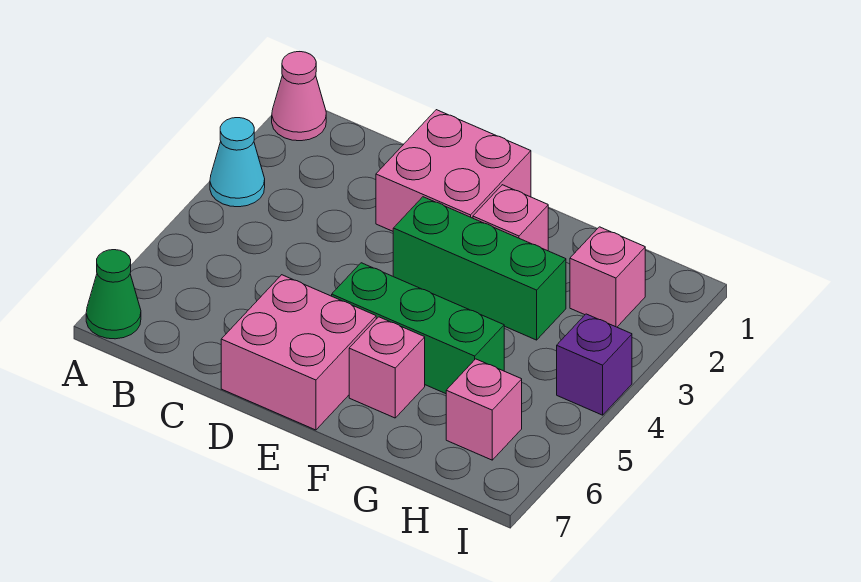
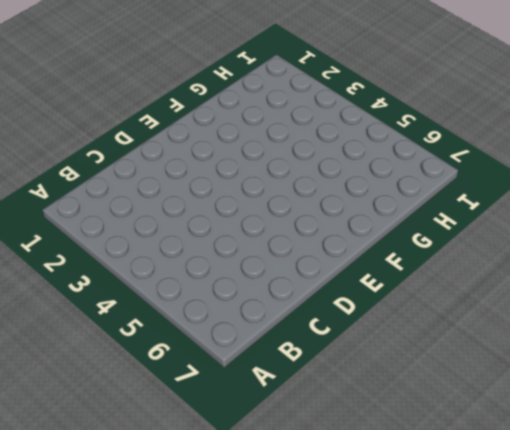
none -> pink cone A1 level 1
none -> cyan cone A3 level 1
none -> green cone A7 level 1

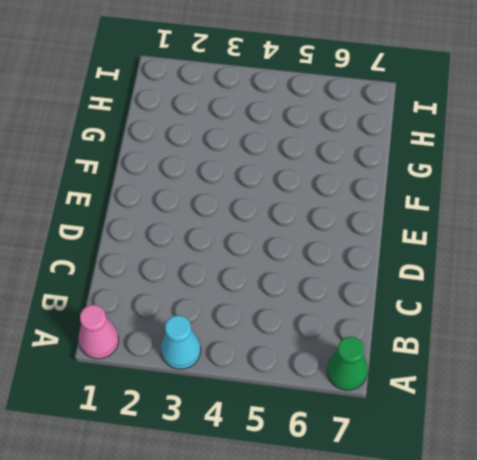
none -> pink brick D1:E2 level 1
none -> pink brick D6:E7 level 1
none -> green brick E3:G3 level 1

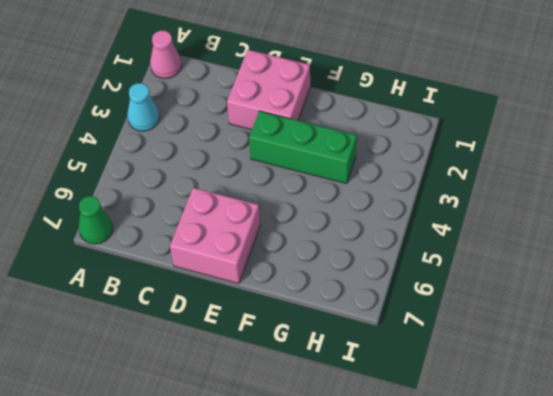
none -> green brick E5:G5 level 1
none -> pink brick F2 level 1
none -> pink brick F6 level 1

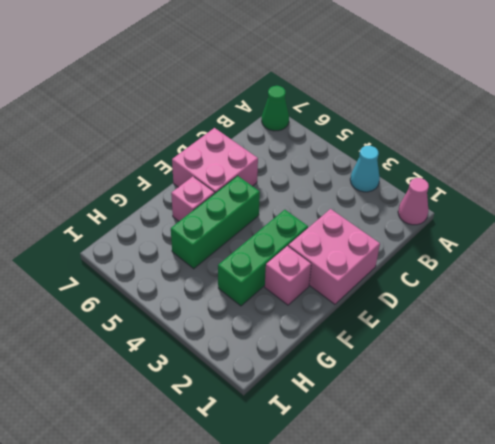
none -> pink brick H2 level 1
none -> pink brick H6 level 1
none -> purple brick I4 level 1

